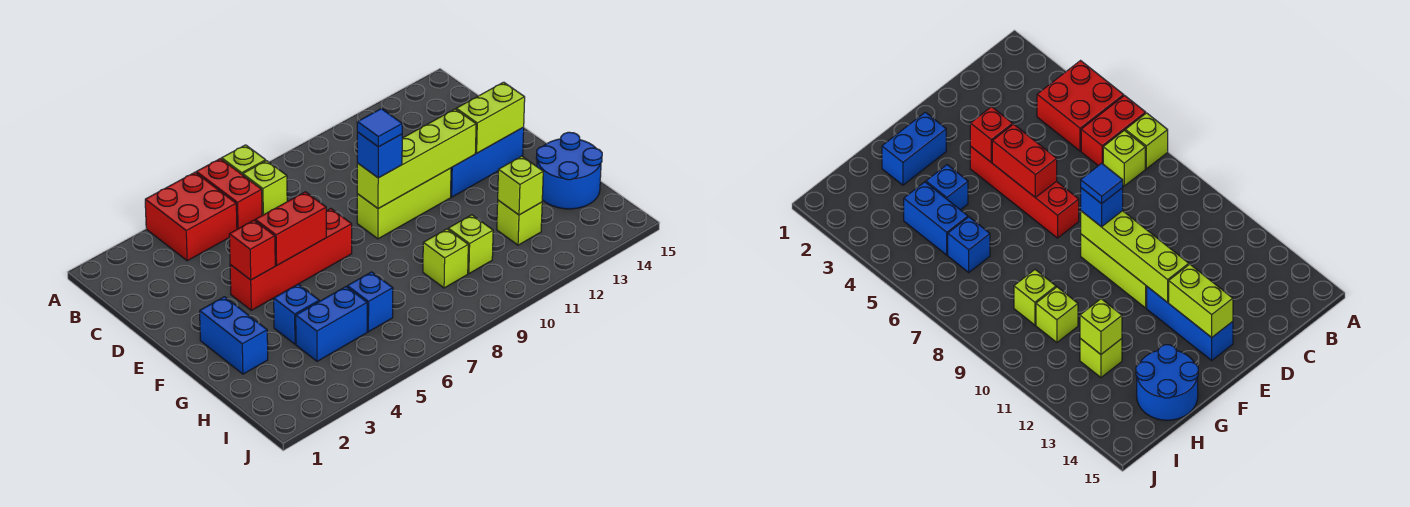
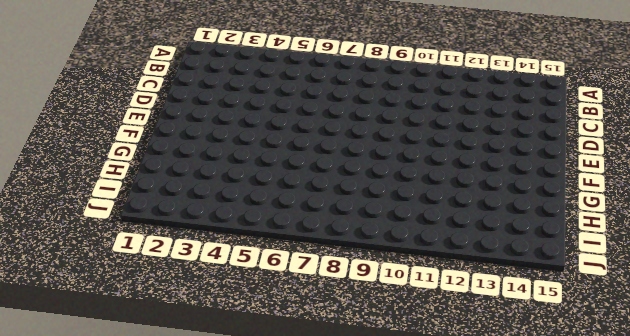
none -> red brick A4:B5 level 1
none -> red brick A6:B6 level 1
none -> lime brick A7 level 1

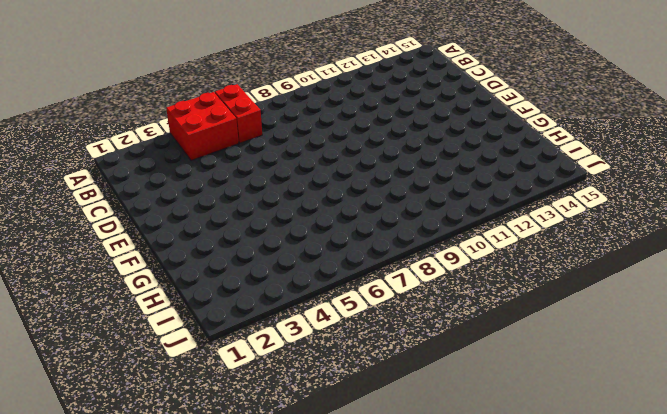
none -> lime brick A7 level 1
none -> lime brick B7 level 1
none -> red brick E4:E7 level 1

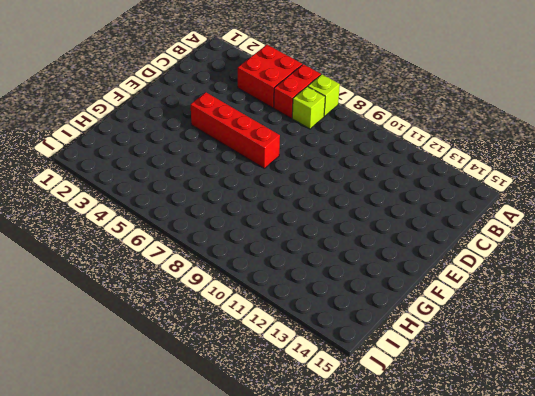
none -> lime brick E9:E11 level 1
none -> blue brick E12:E14 level 1
none -> blue brick F2:G2 level 1

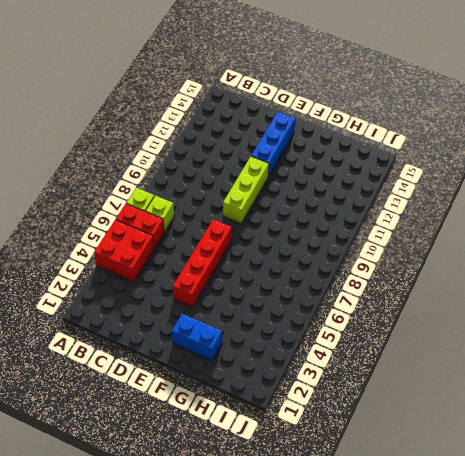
none -> blue brick G4 level 1
none -> blue round brick G14:H15 level 1
none -> blue brick H4:H5 level 1

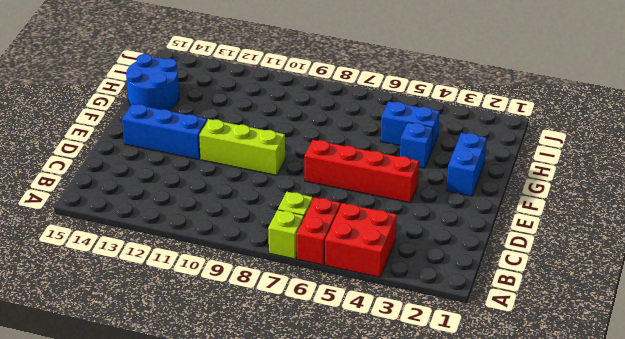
none -> blue brick H6 level 1
none -> lime brick H9 level 1
none -> lime brick H10 level 1

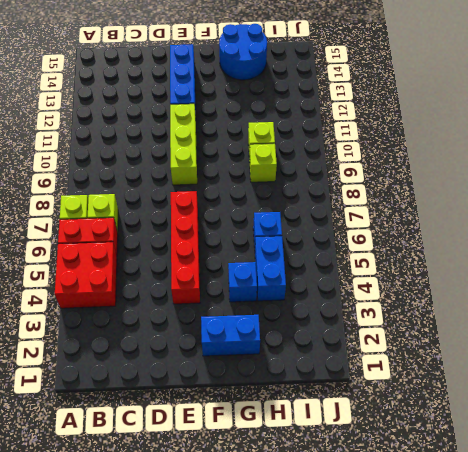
none -> lime brick H12 level 1
none -> red brick E4 level 2
none -> red brick E5:E6 level 2

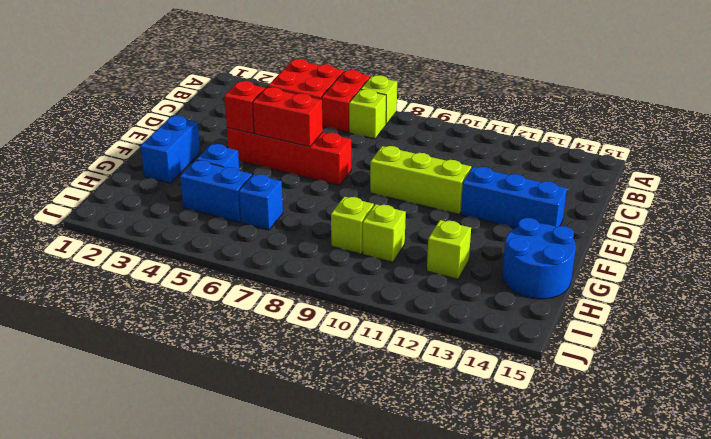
none -> lime brick E9:E12 level 2
none -> lime brick E13:E14 level 2
none -> lime brick H12 level 2

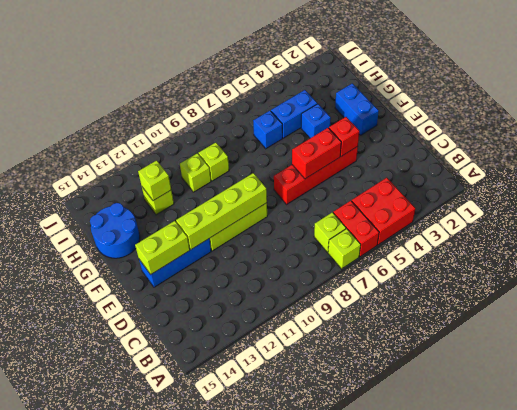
none -> blue brick E9 level 3
none -> blue tile E9 level 4

